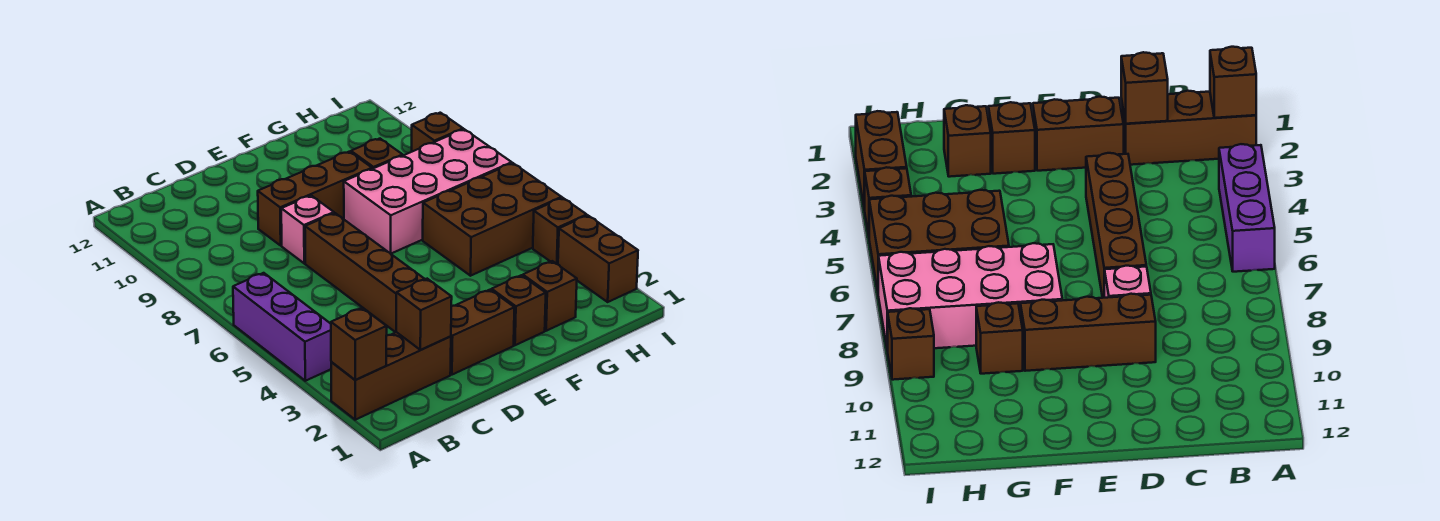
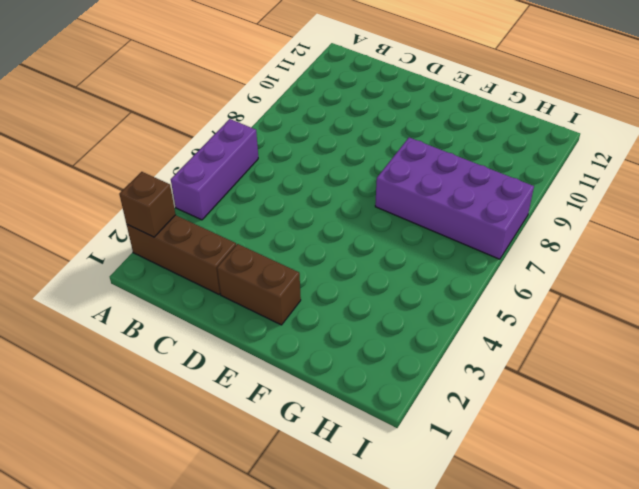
purple brick F7:I8 level 1 -> pink brick F7:I8 level 1
none -> brown brick D4:D7 level 1
none -> pink brick D8 level 1
none -> brown brick D9:F9 level 1

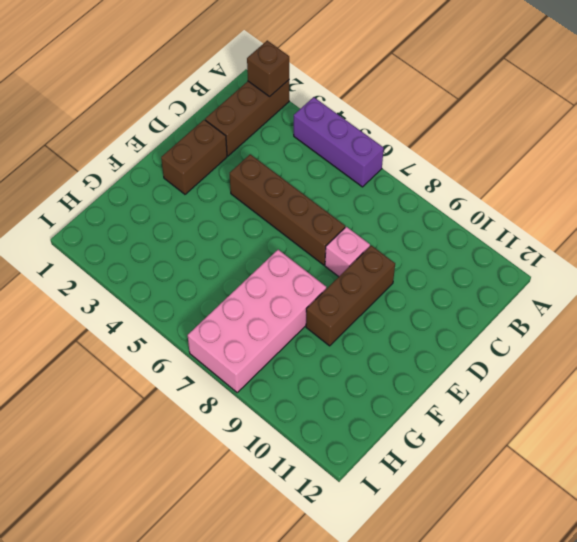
none -> brown brick F2 level 1
none -> brown brick G2 level 1
none -> brown brick G5:I6 level 1

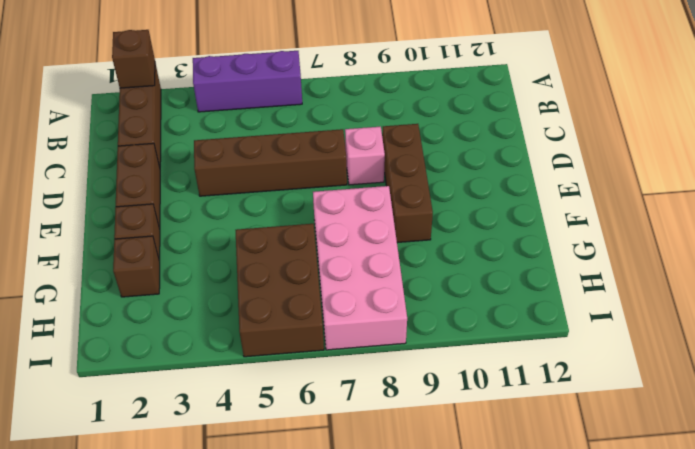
none -> brown brick G9 level 1
none -> brown brick I2:I3 level 1
none -> brown brick I4 level 1

